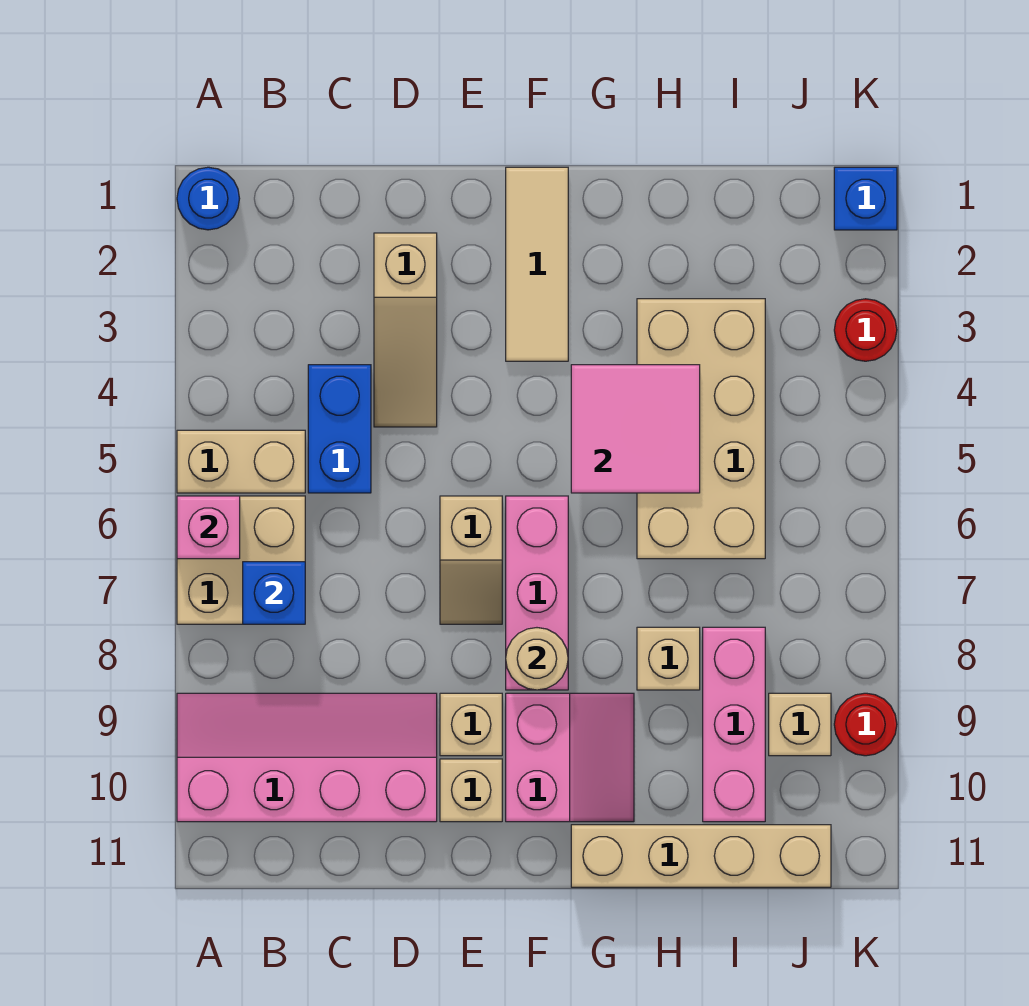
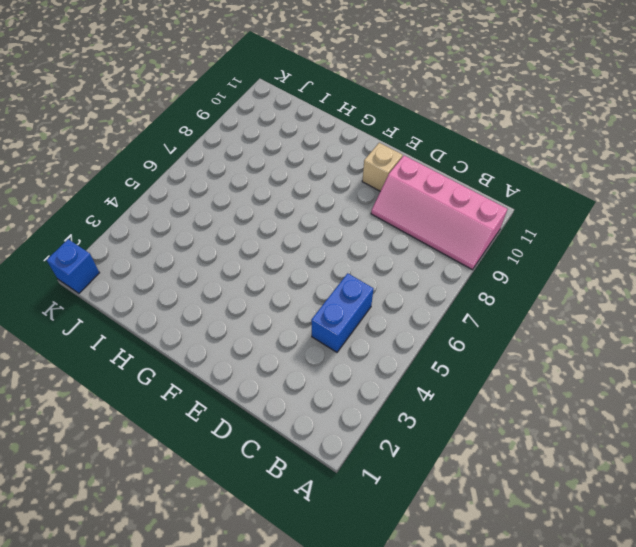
none -> blue round brick A1 level 1
none -> tan brick A5:B5 level 1
none -> tan brick A6:B7 level 1

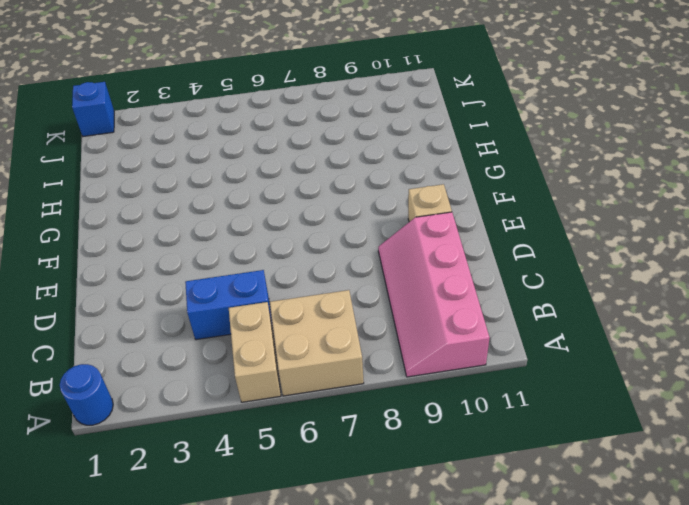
none -> tan slope D2:D4 level 1 top 2
none -> tan slope E6:E7 level 1 top 6
none -> tan brick E9 level 1

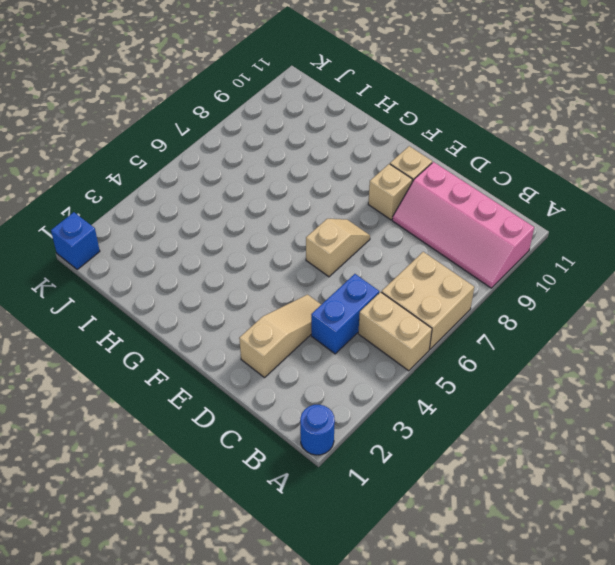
none -> tan tile F1:F3 level 1
none -> pink brick F6:F8 level 1
none -> pink slope F9:G10 level 1 top F

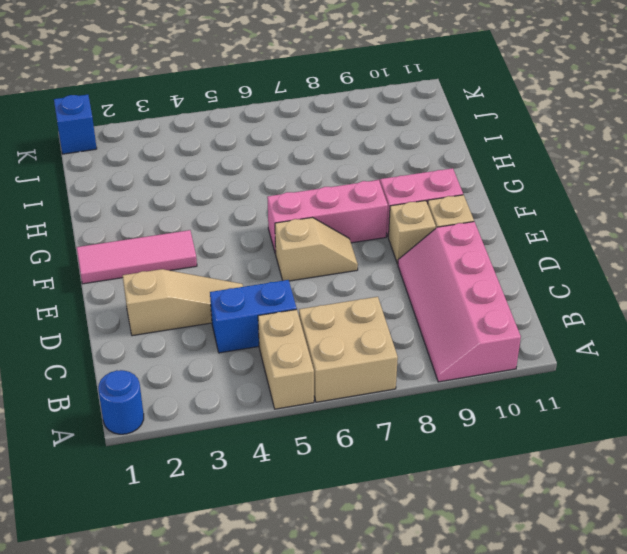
pink tile F1:F3 level 1 -> tan tile F1:F3 level 1
none -> tan brick G11:J11 level 1
none -> tan brick H3:I6 level 1
none -> tan brick H8 level 1

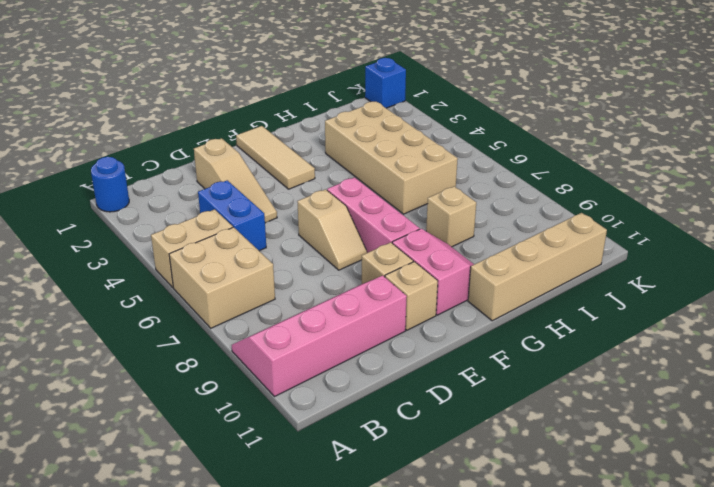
none -> pink brick I8:I10 level 1
none -> tan brick J9 level 1
none -> red round brick K3 level 1

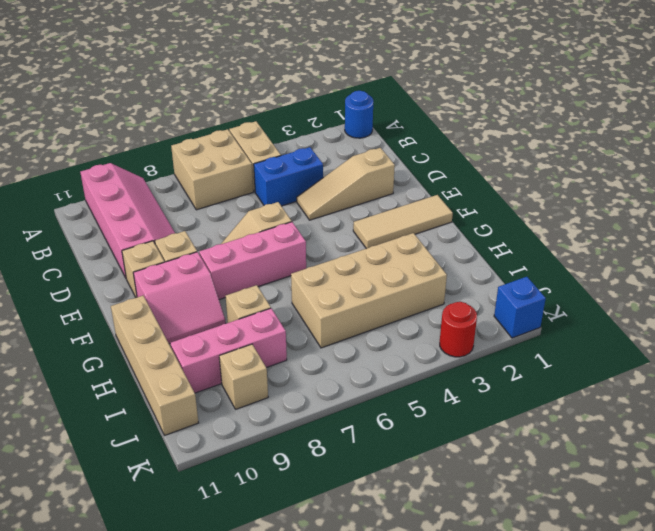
none -> red round brick K9 level 1
none -> pink brick A6 level 2
none -> blue brick B7 level 2

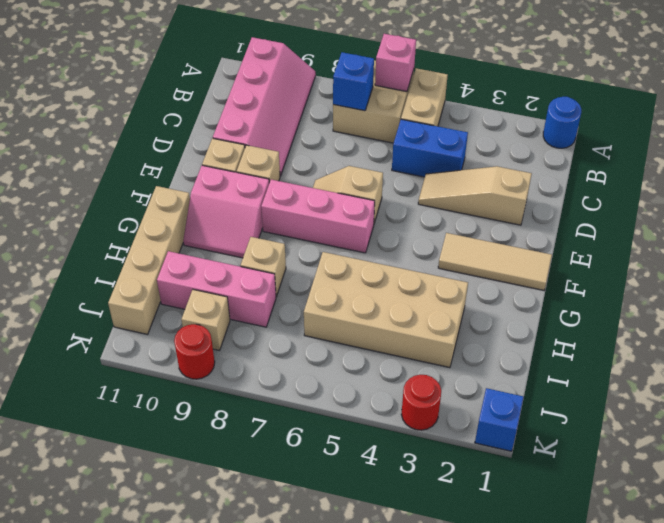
none -> tan round brick F8 level 2
none -> pink tile G4:H5 level 2

